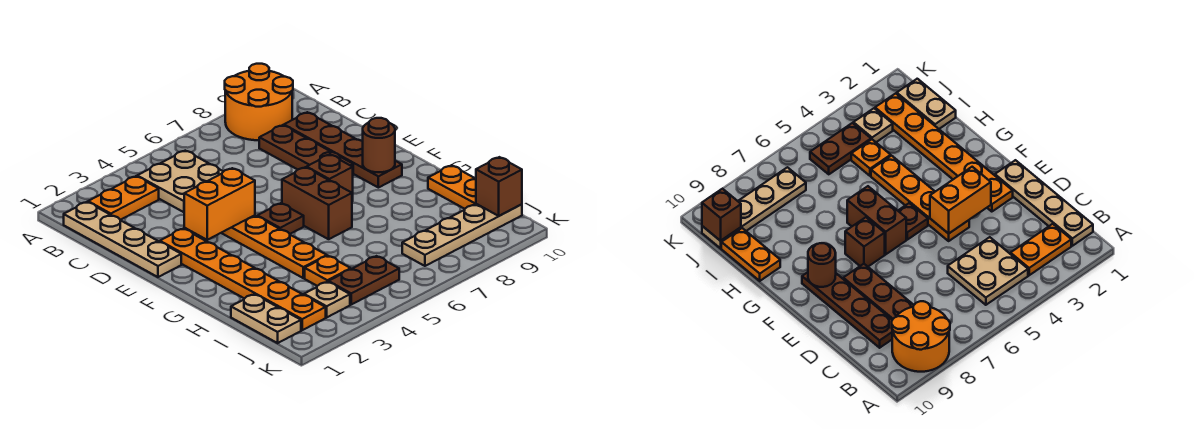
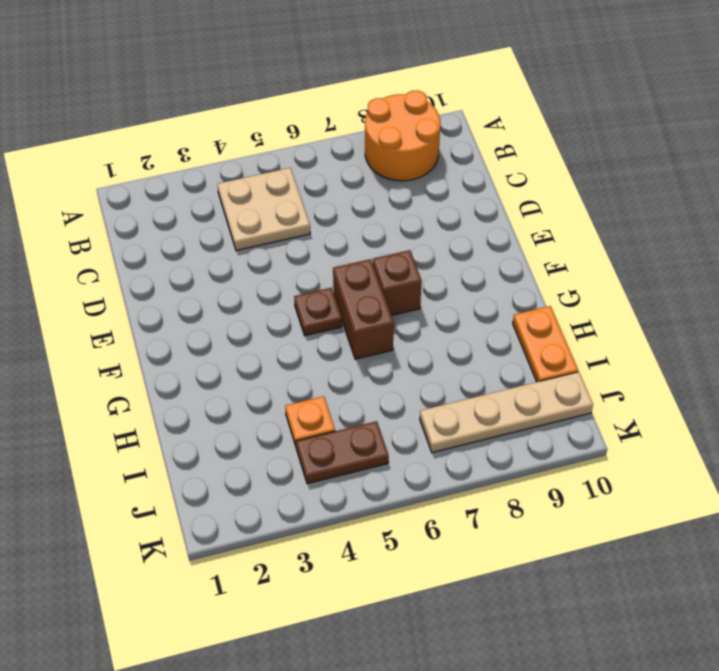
none -> tan plate B1:E1 level 1
none -> orange plate B2:B3 level 1
none -> brown plate C8:E8 level 1

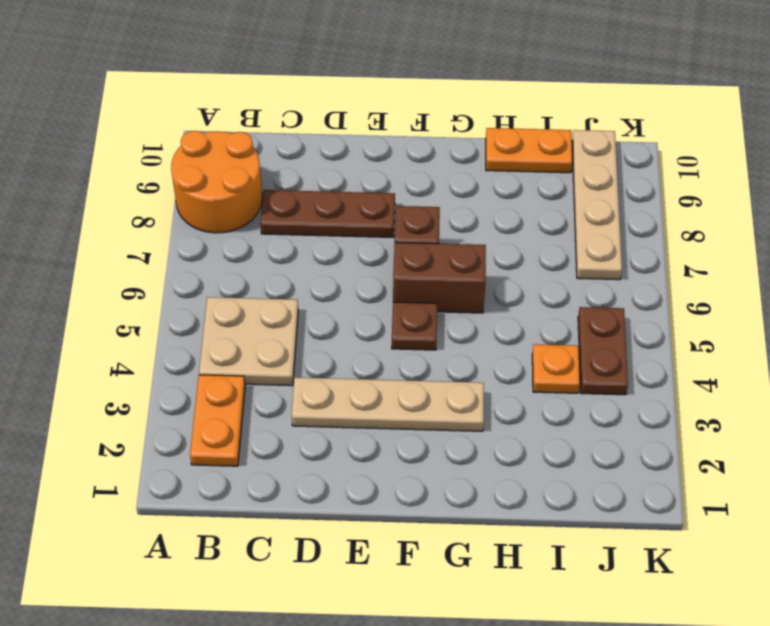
tan plate D3:G3 level 1 -> tan plate B1:E1 level 1
none -> brown plate C9:F9 level 1
none -> orange plate E2:J2 level 1
none -> orange plate E4:H4 level 1

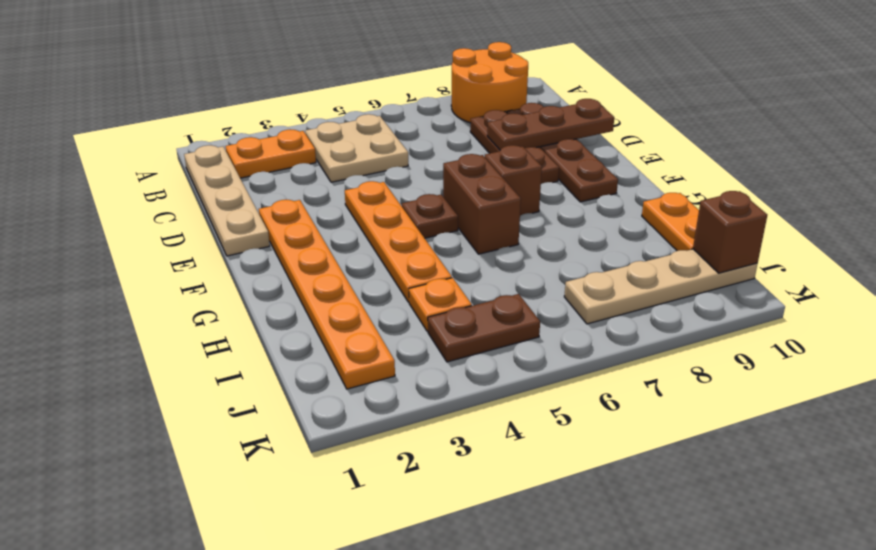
brown plate D8:D10 level 2 -> none
none -> tan plate I1:J1 level 1
none -> tan plate J3 level 1
none -> orange brick E3:E4 level 2

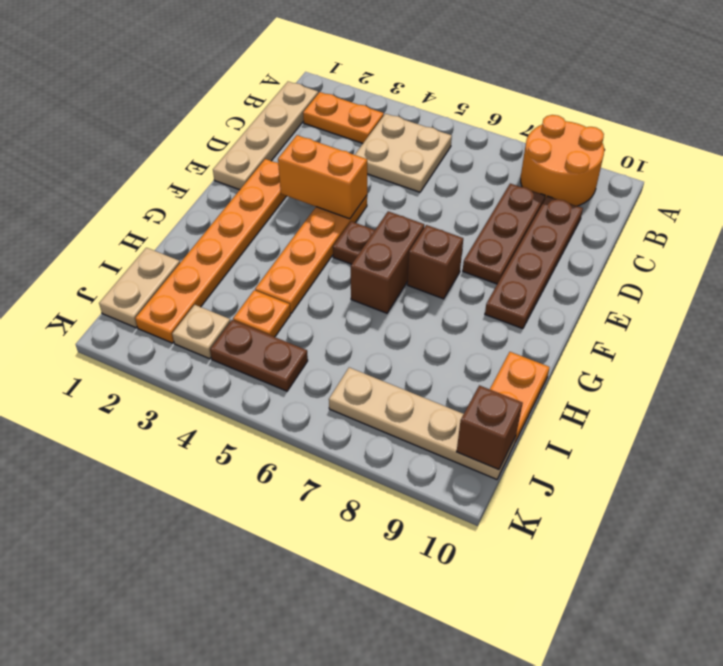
none -> brown round brick F9 level 2

